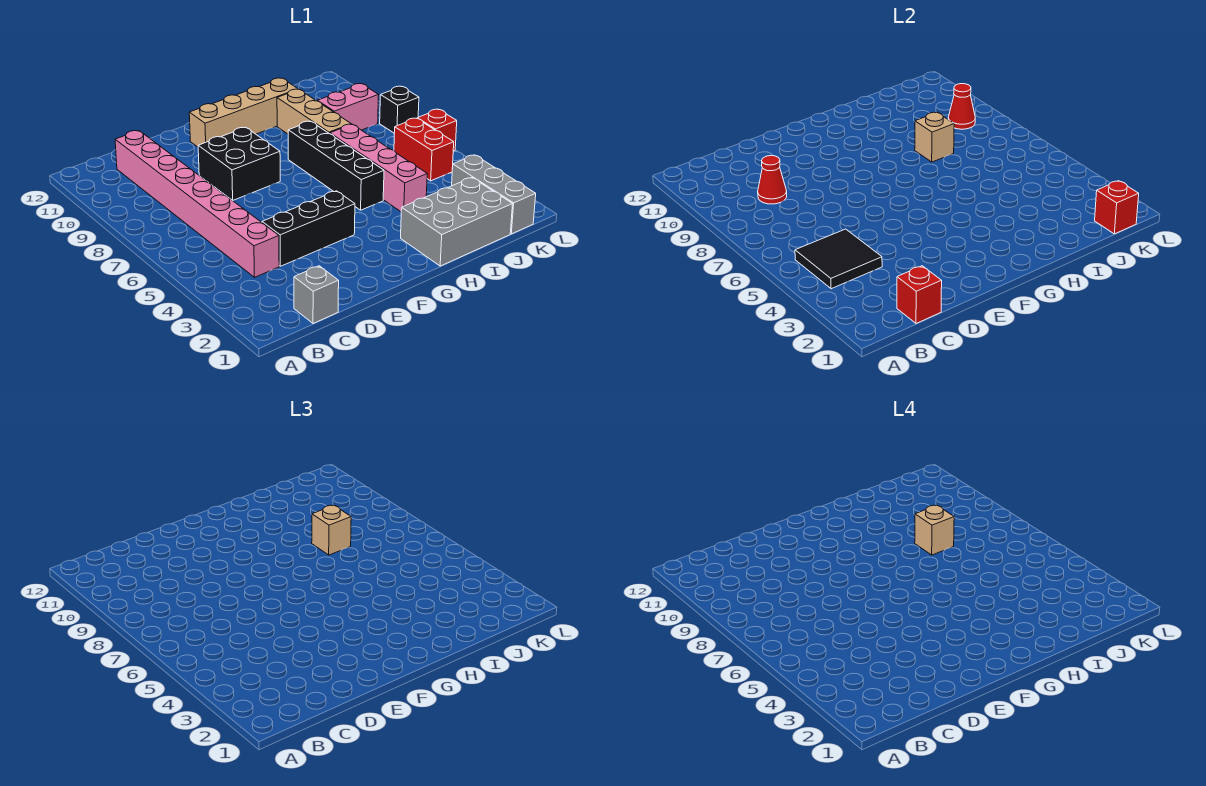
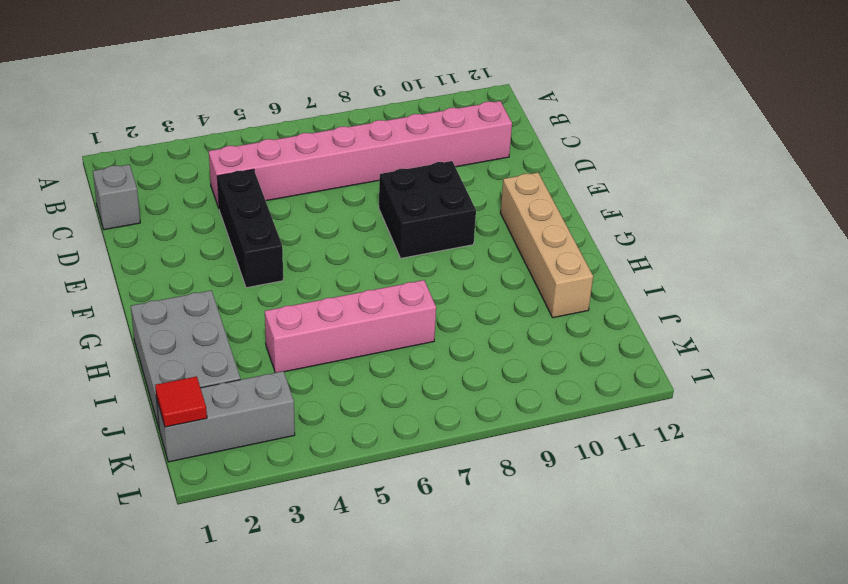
red tile K1 level 2 -> red brick K1 level 2
none -> black brick H5:H8 level 1
none -> tan brick I8:I10 level 1
none -> pink brick J9:K9 level 1

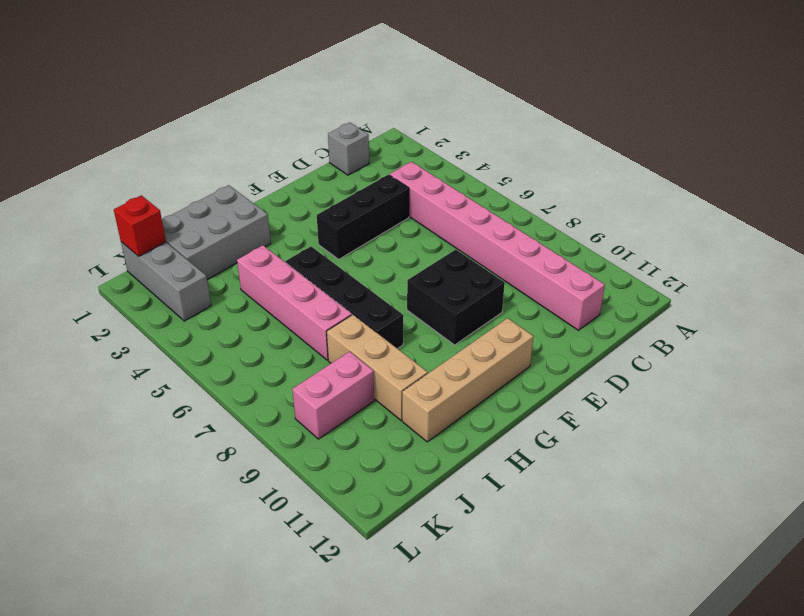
none -> red brick K5:K6 level 1
none -> red brick L6 level 1
none -> black brick L8 level 1

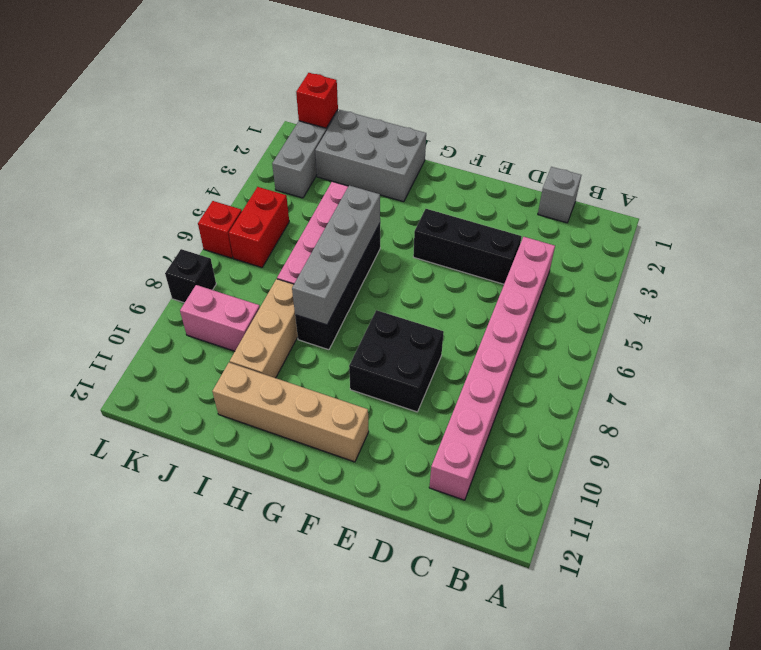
grey brick H5:H8 level 2 -> none
none -> black tile B4:C5 level 2
none -> red brick C1 level 2
none -> red cone C9 level 2

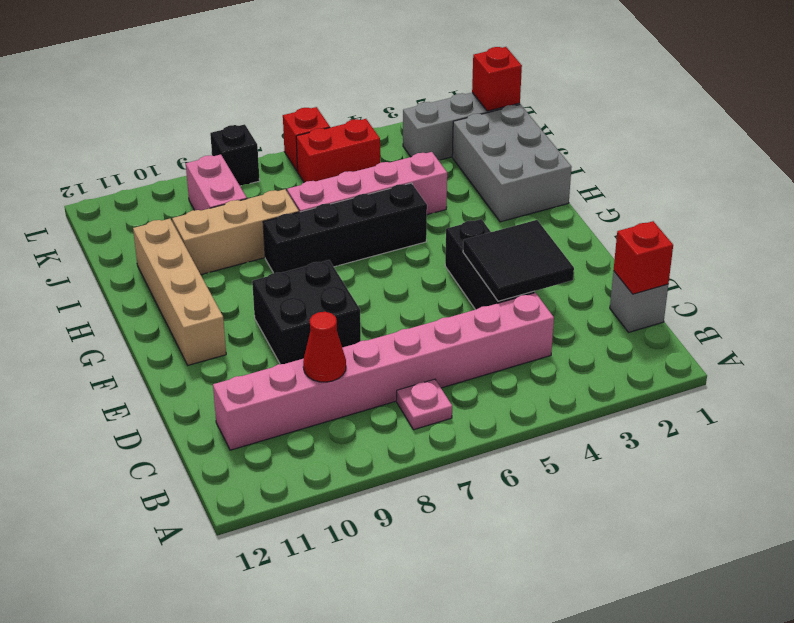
pink plate B7 level 1 -> none
black tile D3:E4 level 2 -> black tile B4:C5 level 2
none -> tan brick I8 level 2
none -> red cone K9 level 2
none -> tan brick I8 level 3

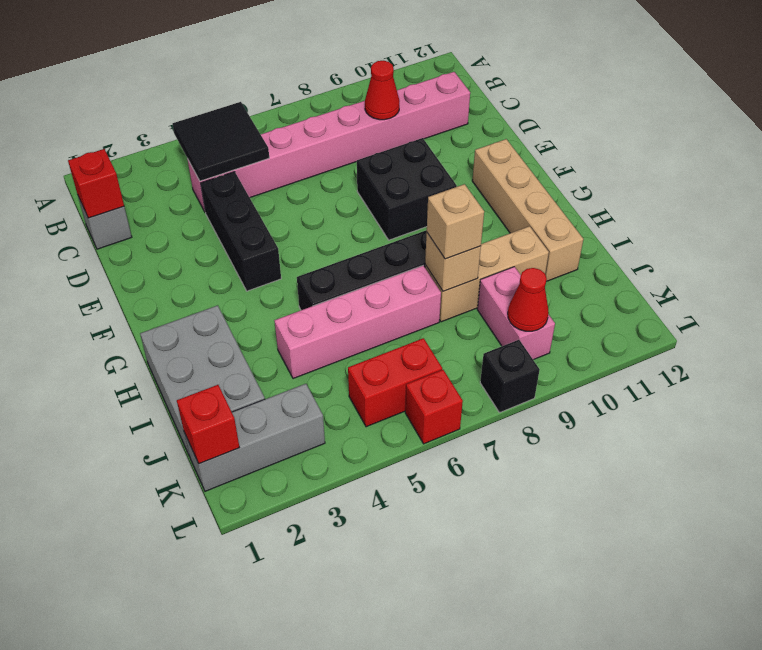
none -> tan brick I8 level 4

